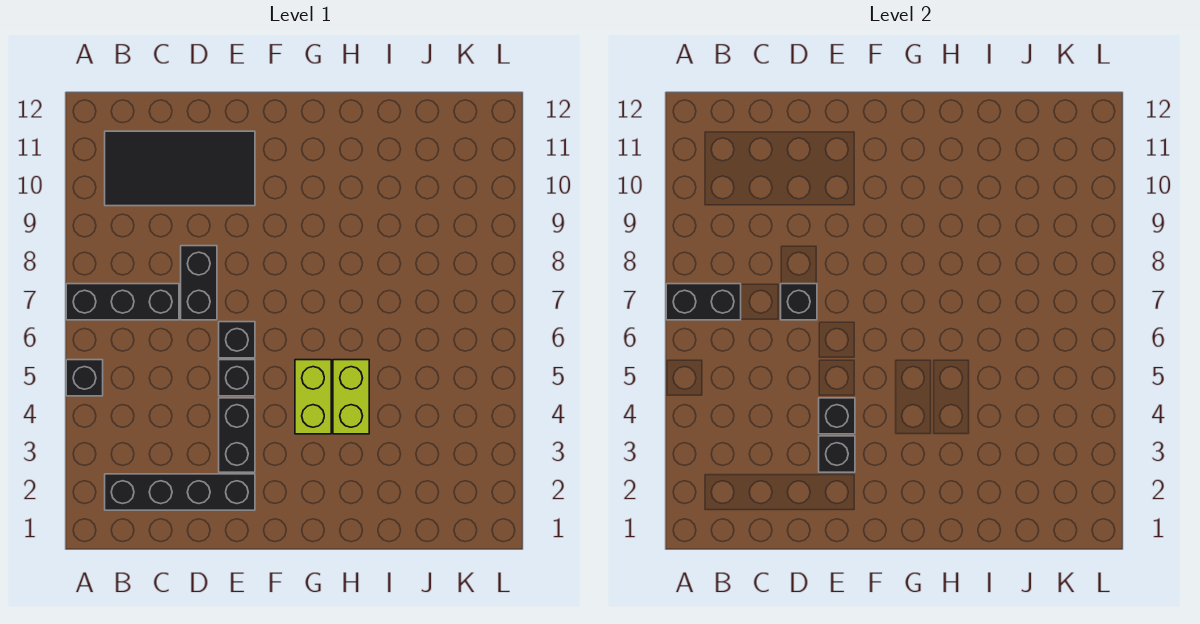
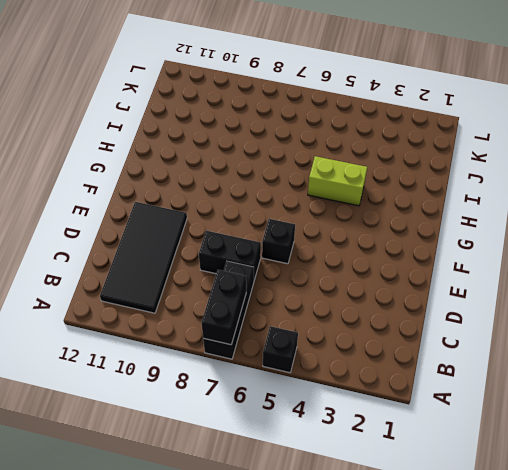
none -> black brick B2:E2 level 1
none -> black brick E3:E4 level 1
none -> black brick E5 level 1

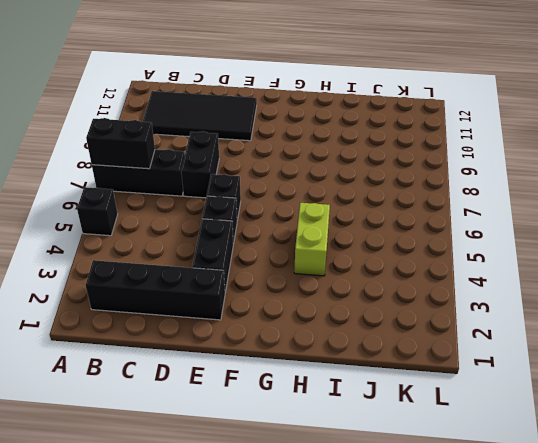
none -> lime brick G4:G5 level 1
none -> black brick D7 level 2
none -> black brick E3 level 2

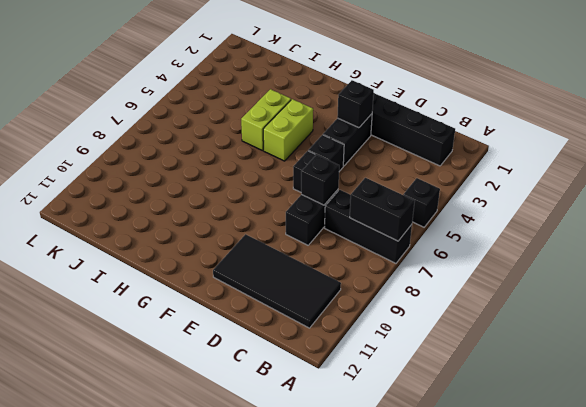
none -> black brick E4 level 2

